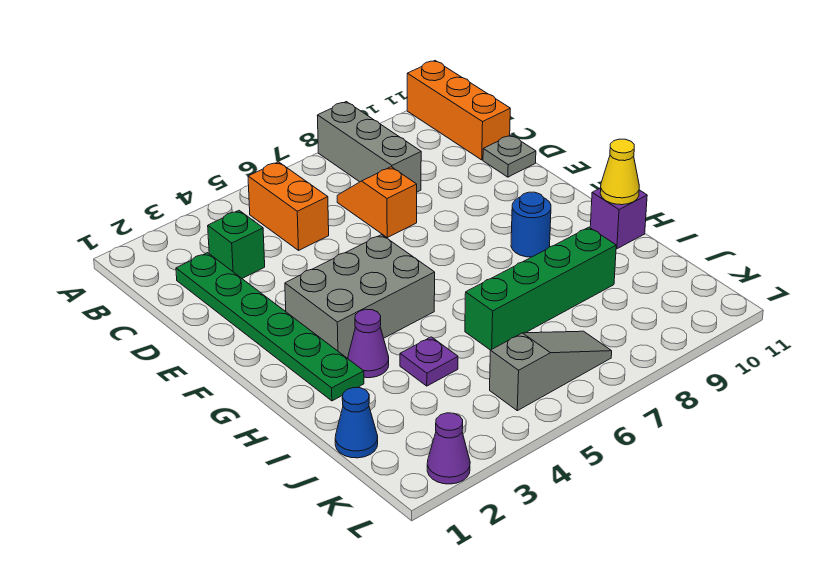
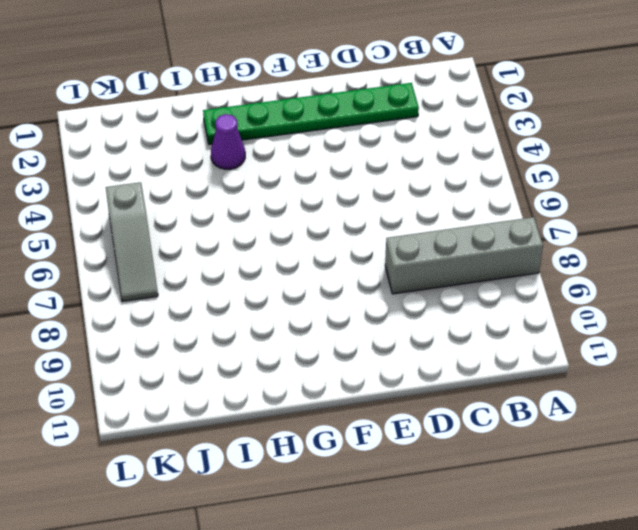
grey brick A8:D8 level 1 -> grey brick A8:C8 level 1
none -> orange brick A11:C11 level 1
none -> orange brick B5:C5 level 1
none -> green brick C3 level 1

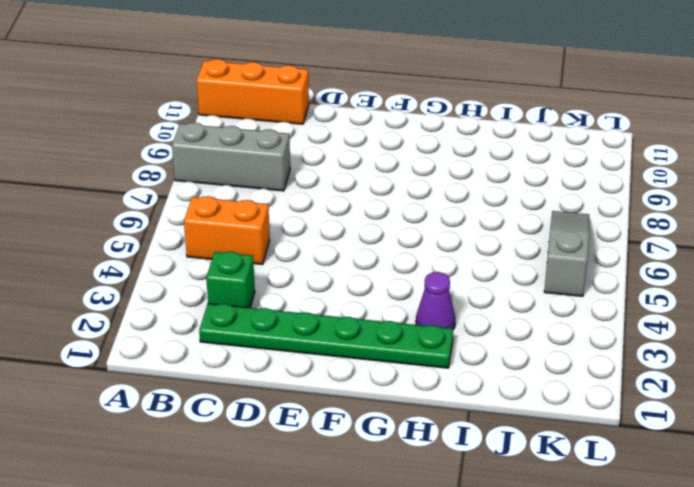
none -> orange slope C7:D7 level 1 top D
none -> grey plate D11 level 1
none -> grey brick F3:G5 level 1

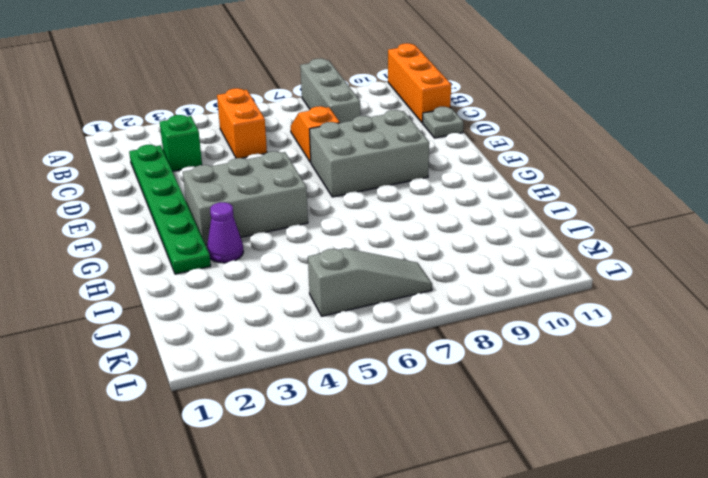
grey brick E7:F9 level 1 -> none
none -> blue round brick G9 level 1
none -> purple brick H11 level 1
none -> purple plate I4 level 1

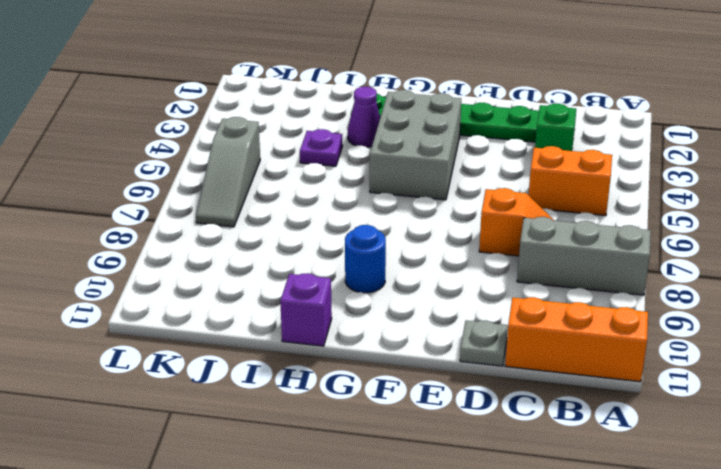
none -> green brick I6:I9 level 1
none -> blue cone J1 level 1
none -> purple cone L2 level 1

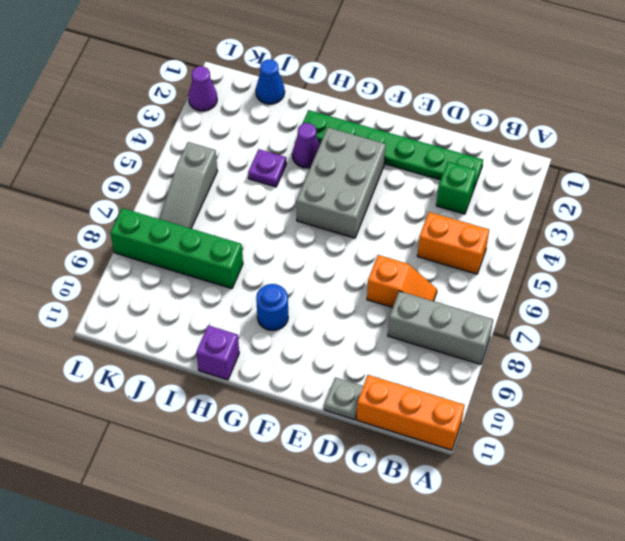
green brick I8:L8 level 1 -> green brick I6:I9 level 1
none -> yellow cone H11 level 2

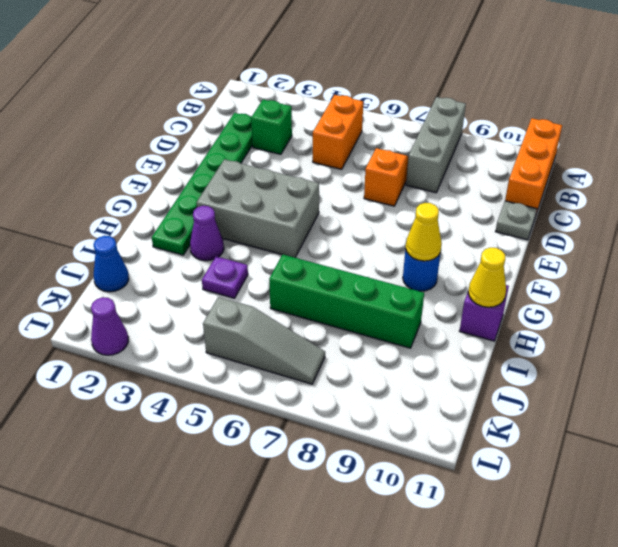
yellow cone G9 level 2 -> none

